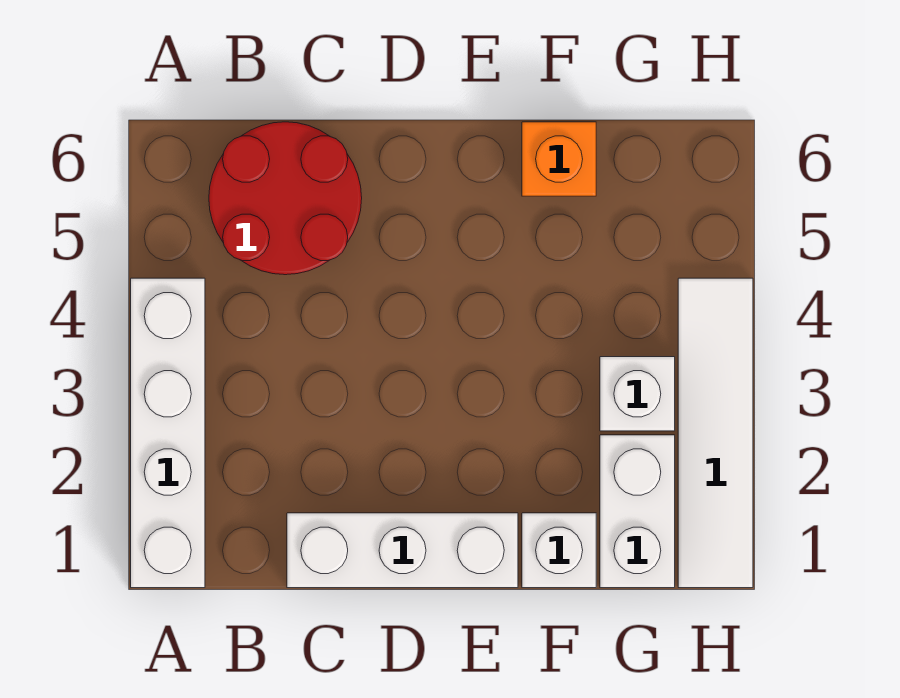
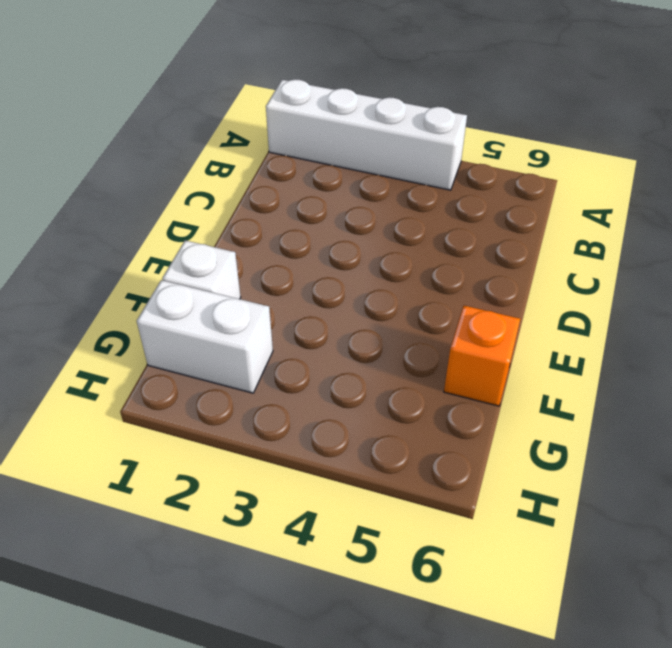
none -> red round brick B5:C6 level 1
none -> white brick C1:E1 level 1

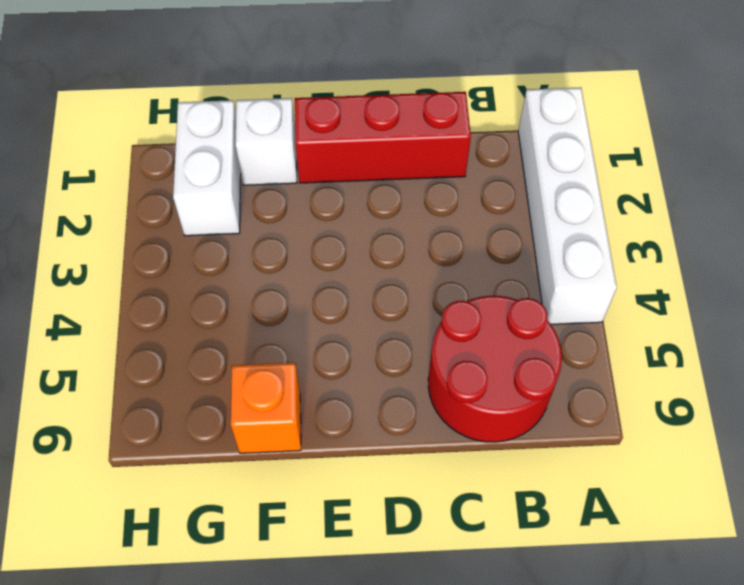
red brick C1:E1 level 1 -> white brick C1:E1 level 1
none -> white brick G3 level 1
none -> white tile H1:H4 level 1

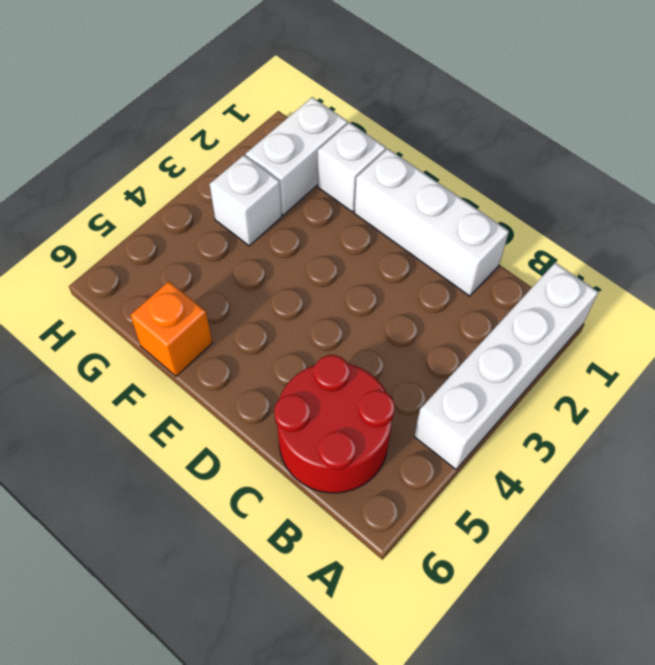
none -> white tile H1:H4 level 1

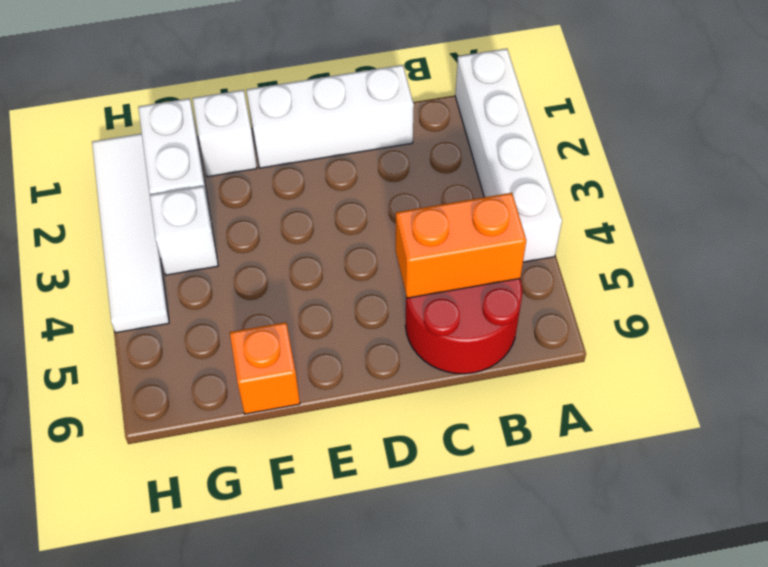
orange brick B5:C5 level 2 -> none

